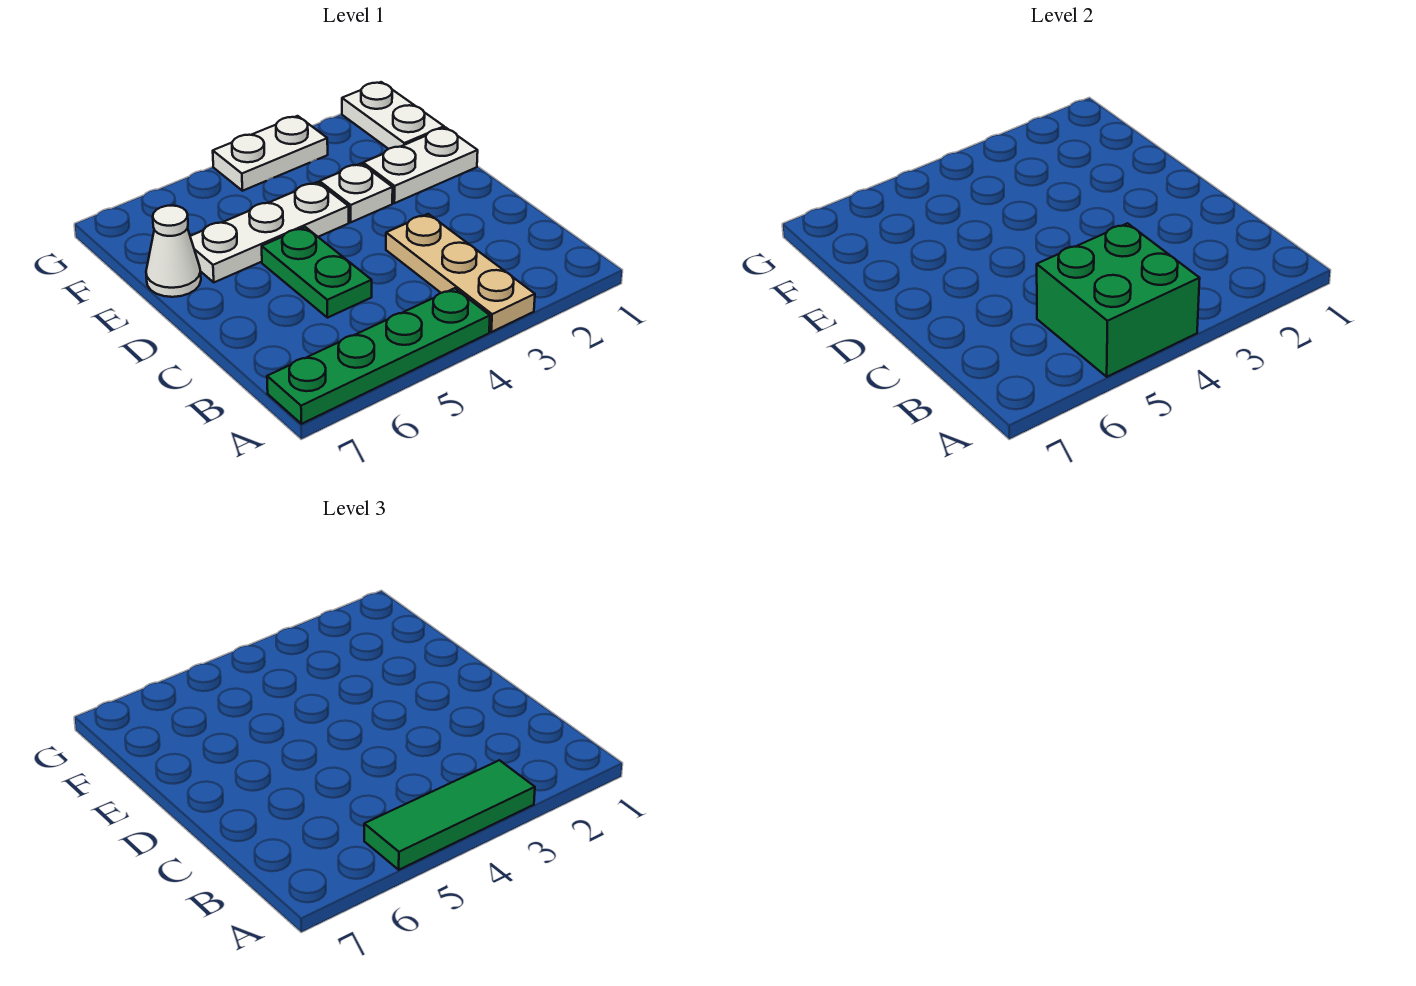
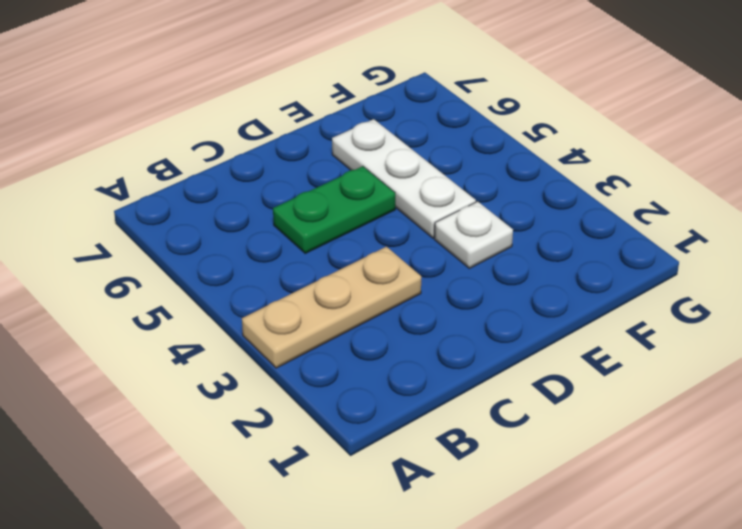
none -> green plate A4:A7 level 1
none -> white plate E1:E2 level 1

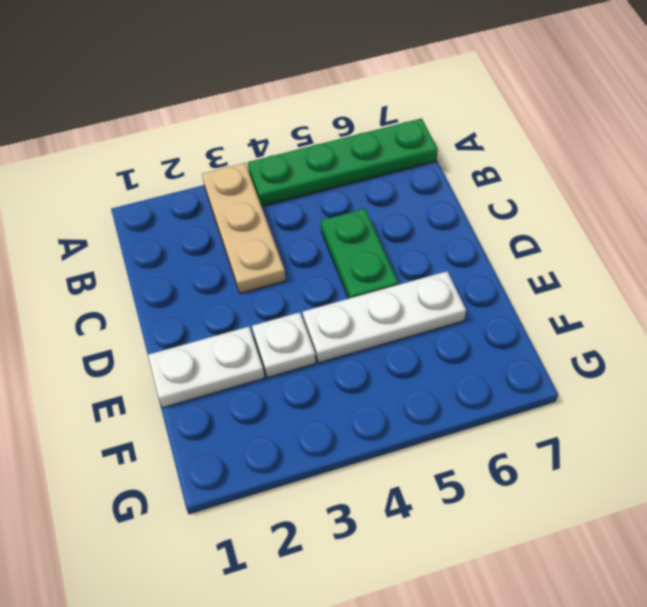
none -> white cone E7 level 1
none -> white plate F1:G1 level 1

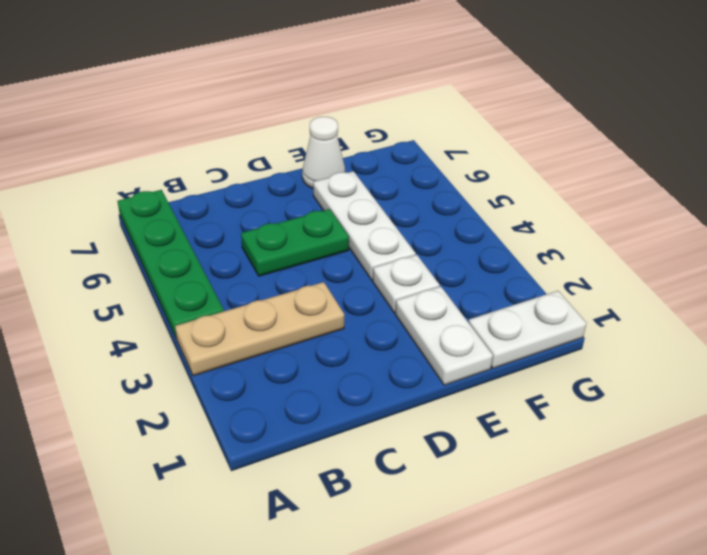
none -> white plate G3:G4 level 1
none -> green brick A4:B5 level 2

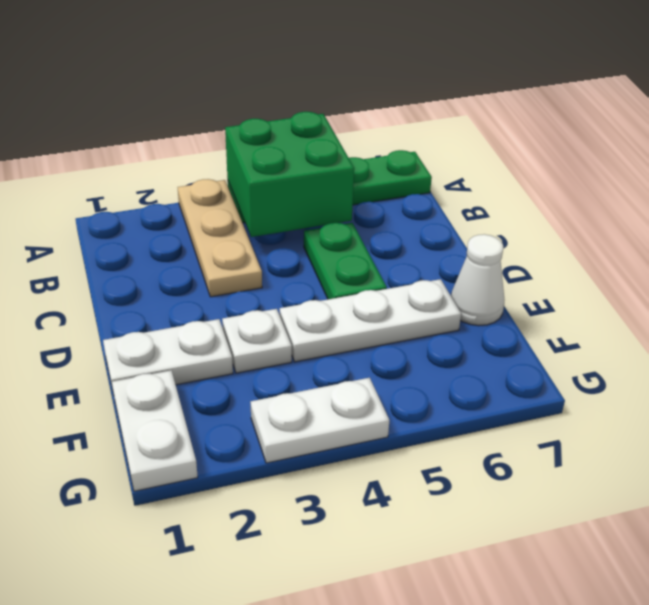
none -> green tile A3:A5 level 3

